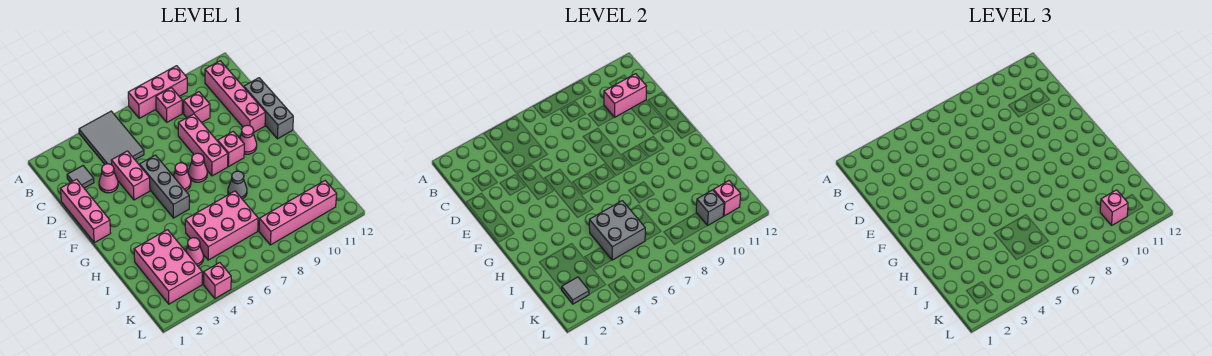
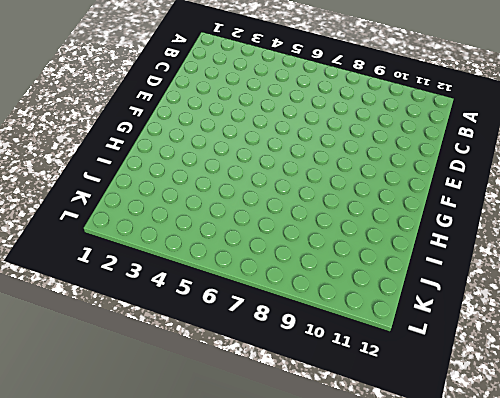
none -> grey tile A4:C5 level 1
none -> pink brick A7:A9 level 1
none -> pink brick B8 level 1

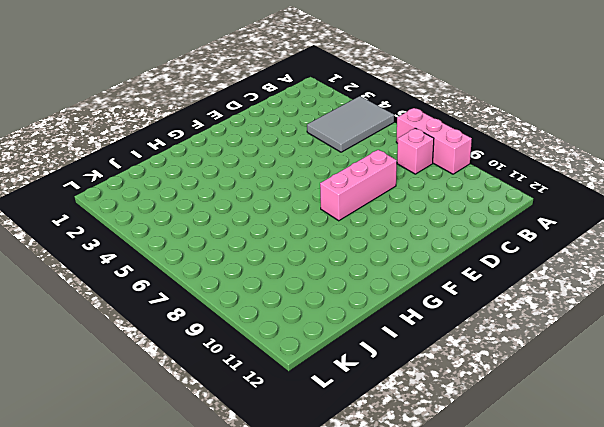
none -> pink brick B11:E11 level 1
none -> grey tile C2 level 1
none -> pink brick C9 level 1

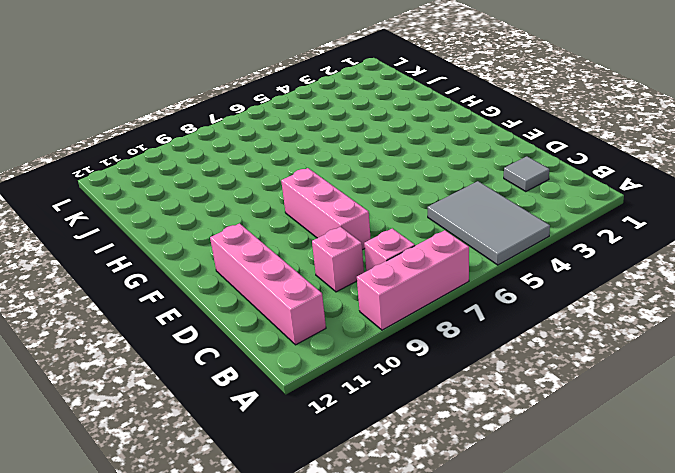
none -> pink brick D1:F1 level 1
none -> pink cone D3 level 1
none -> pink brick D4:E4 level 1

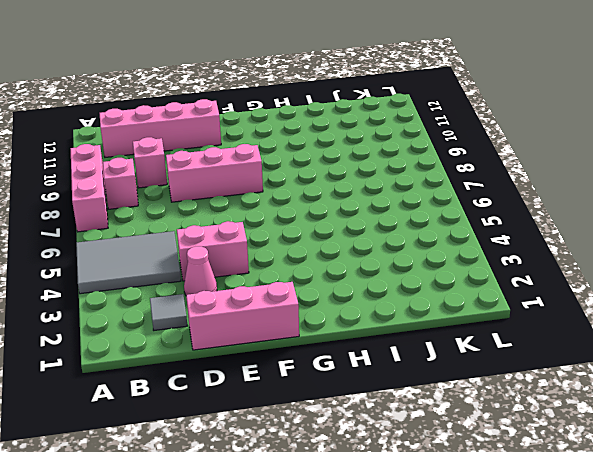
none -> grey brick D12:F12 level 1
none -> grey brick E5:G5 level 1
none -> pink cone F6 level 1

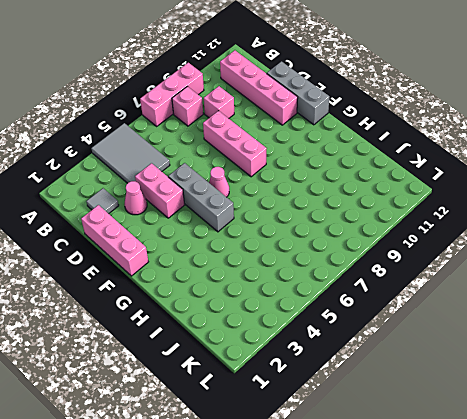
none -> pink cone F7 level 1
none -> pink brick F9 level 1
none -> pink cone F10 level 1

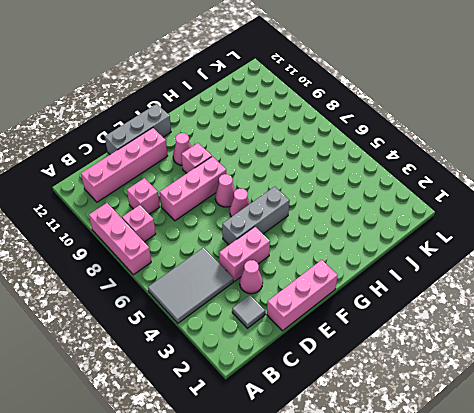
none -> grey cone H8 level 1
none -> pink brick I2:K3 level 1
none -> pink brick I5:J7 level 1

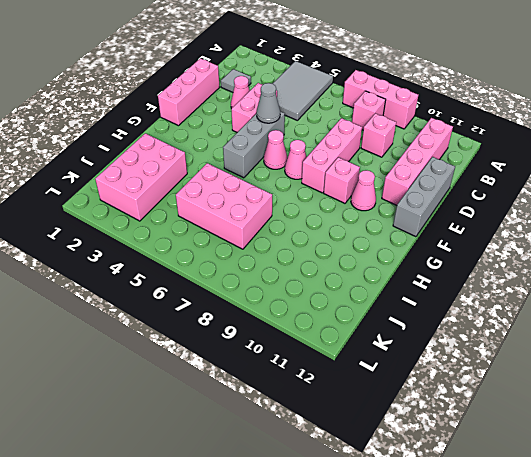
grey cone E5 level 2 -> grey cone H8 level 1
none -> pink cone J4 level 1
none -> pink brick K8:K11 level 1
none -> pink brick L4 level 1

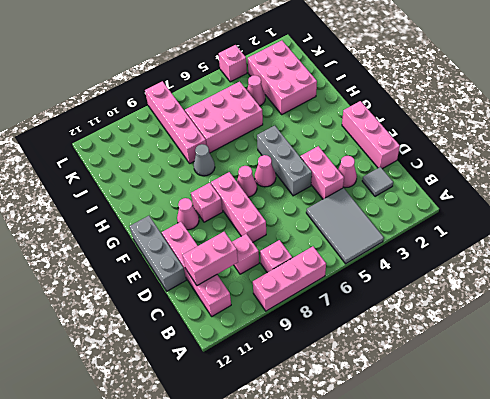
pink brick I8:L8 level 1 -> pink brick K8:K11 level 1
none -> grey brick I5:J6 level 2
none -> grey tile K2 level 2
none -> grey brick K10 level 2

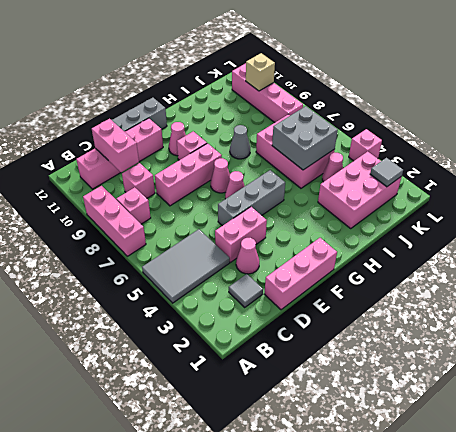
tan brick K10 level 2 -> grey brick K10 level 2
none -> pink brick K11 level 2
none -> pink brick K10 level 3

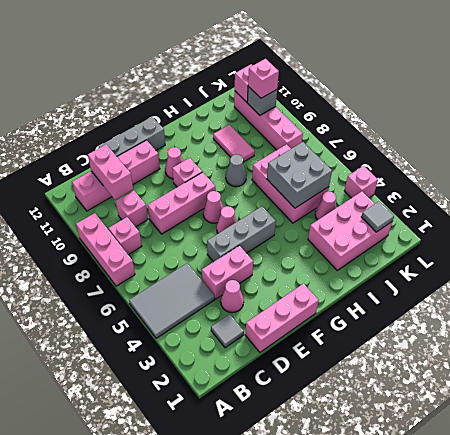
pink tile I9:I10 level 1 -> none

